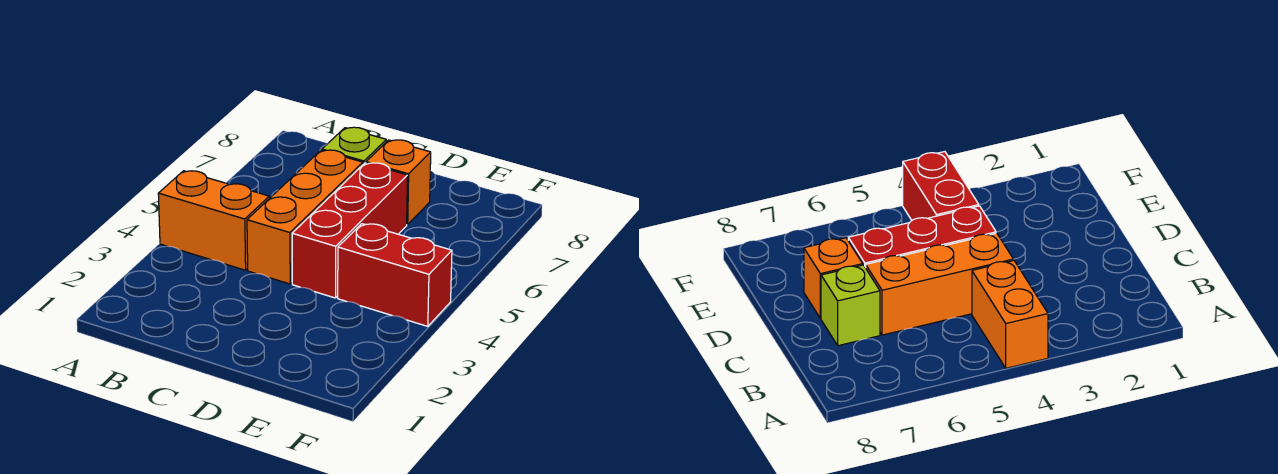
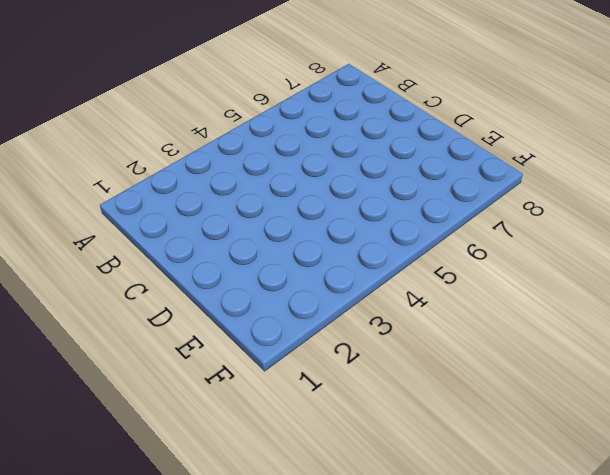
none -> orange brick A4:B4 level 1
none -> orange brick C4:C6 level 1

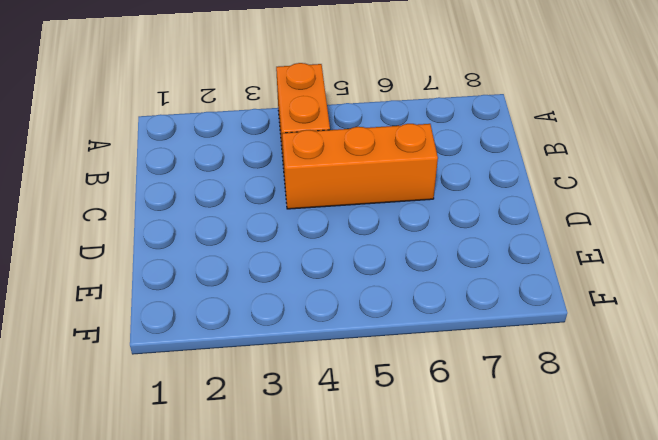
none -> lime brick C7 level 1
none -> red brick D4:D6 level 1

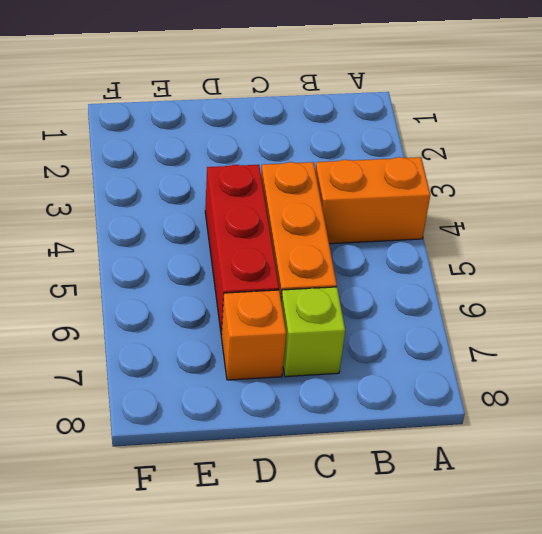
none -> red brick E4:F4 level 1

